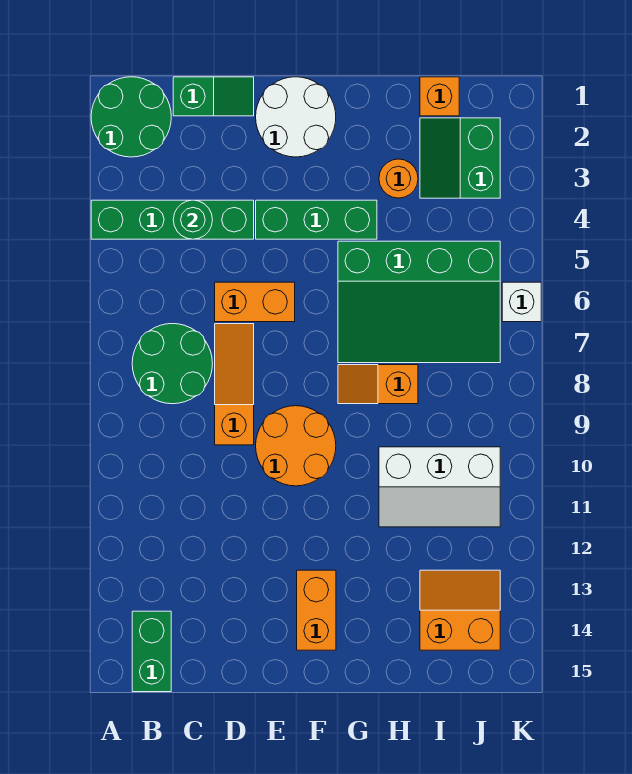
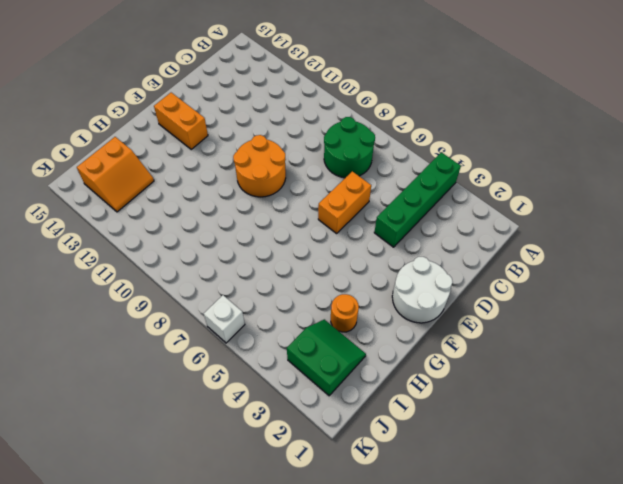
none -> green round brick A1:B2 level 1
none -> green brick B14:B15 level 1
none -> green slope C1:D1 level 1 top C

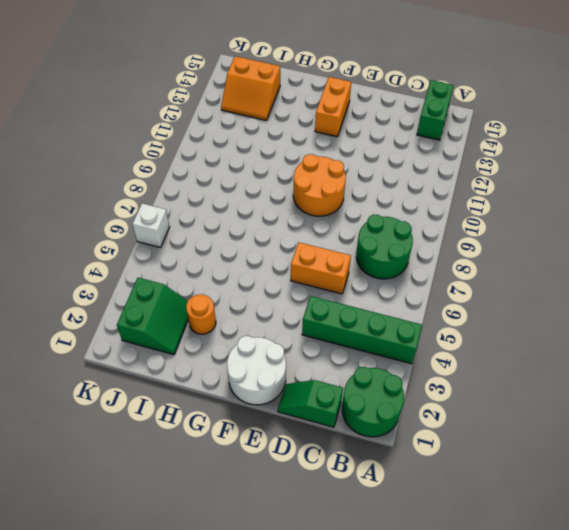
none -> orange slope D7:D9 level 1 top 9
none -> green brick E4:G4 level 1
none -> green slope G5:J7 level 1 top 5

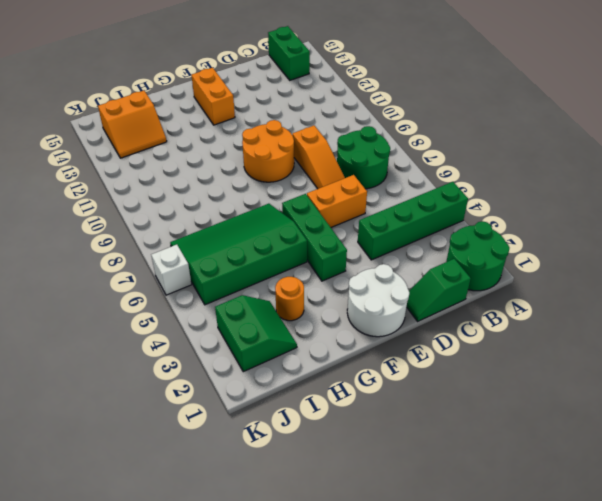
green brick F4:F6 level 1 -> green brick E4:G4 level 1
none -> orange slope G8:H8 level 1 top H
none -> white slope H10:J11 level 1 top 10
none -> orange brick I1 level 1

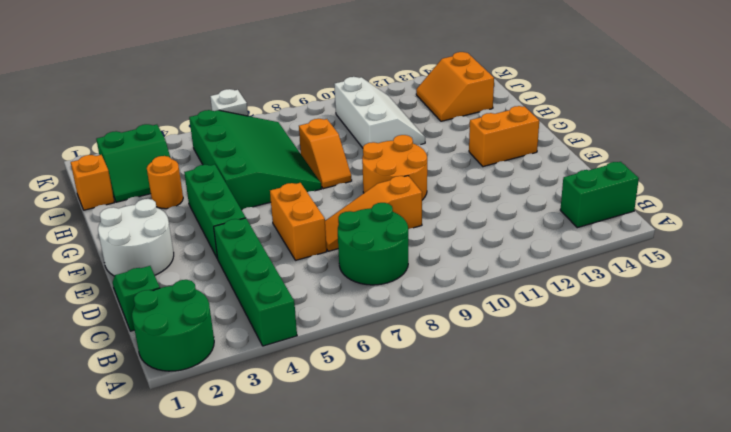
none -> green round brick C4 level 2

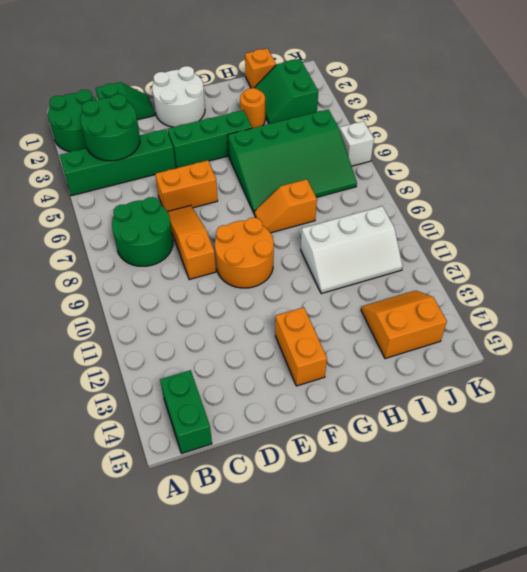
green round brick B3:C4 level 2 -> green round brick C4 level 2

